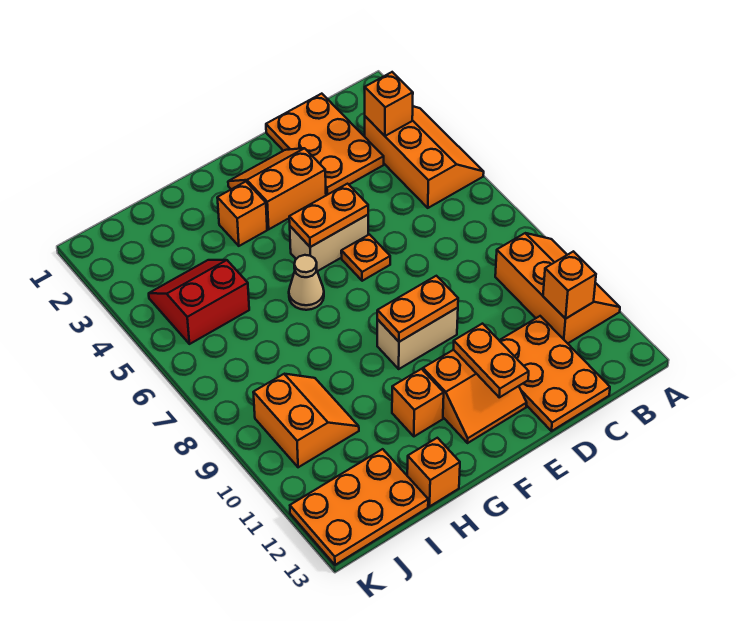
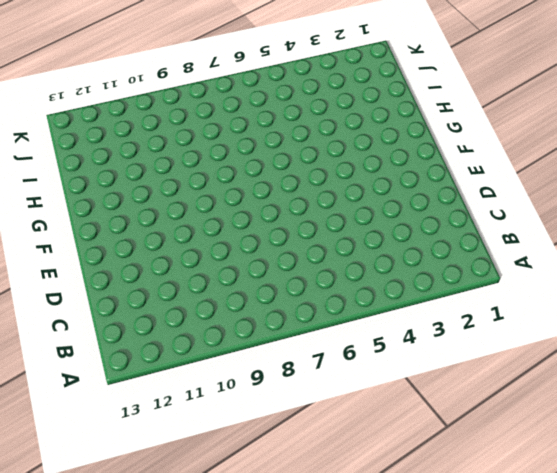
none -> orange slope A3:B5 level 1 top B
none -> orange slope A9:B11 level 1 top B
none -> orange plate C1:D3 level 1

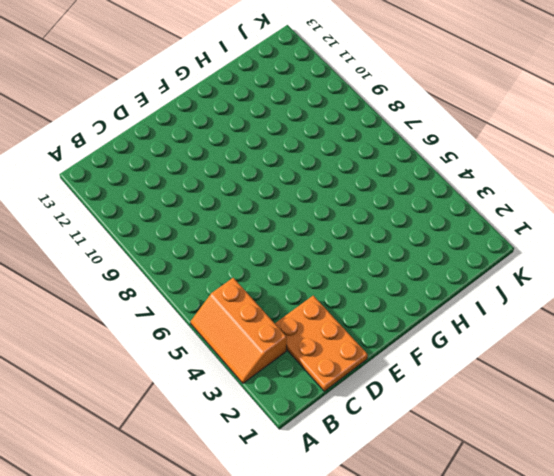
none -> orange slope A9:B11 level 1 top B
none -> orange plate C11:D13 level 1
none -> orange slope E2:F3 level 1 top 3

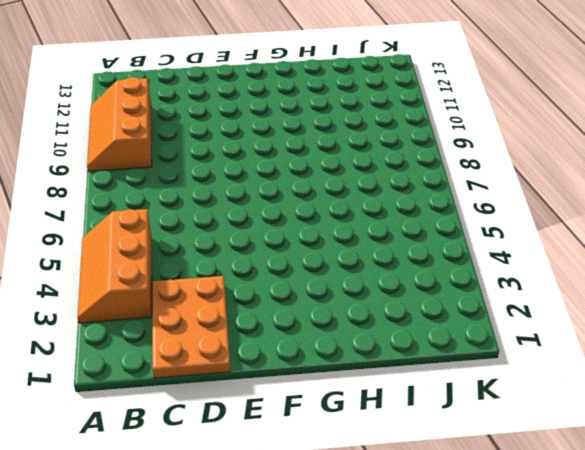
none -> orange plate C11:D13 level 1
none -> orange slope E2:F3 level 1 top 3
none -> tan brick E5:F5 level 1

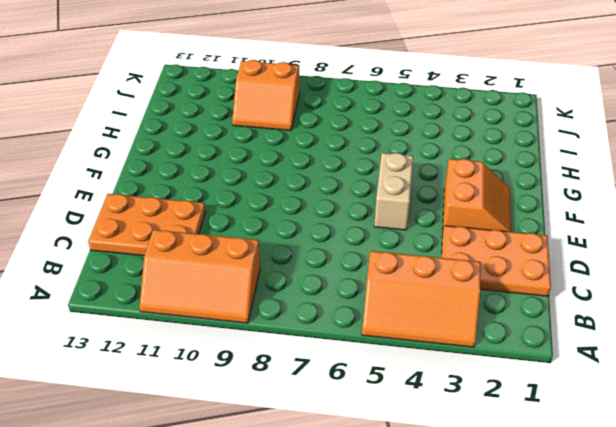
none -> orange plate E6 level 1
none -> tan brick E9:F9 level 1
none -> orange slope E11:F12 level 1 top 11

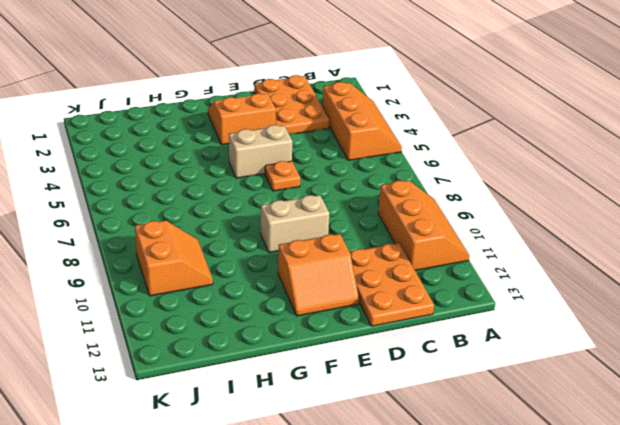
none -> orange brick G3 level 1
none -> tan cone G6 level 1
none -> orange brick G11 level 1

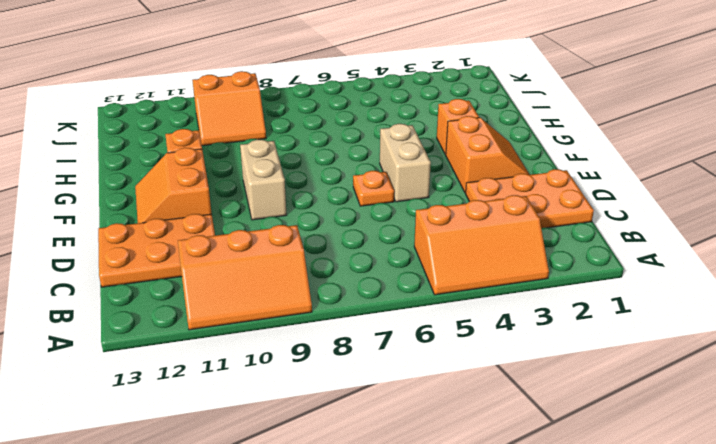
none -> tan cone G6 level 1
none -> orange brick H13 level 1
none -> red slope I4:J5 level 1 top 5

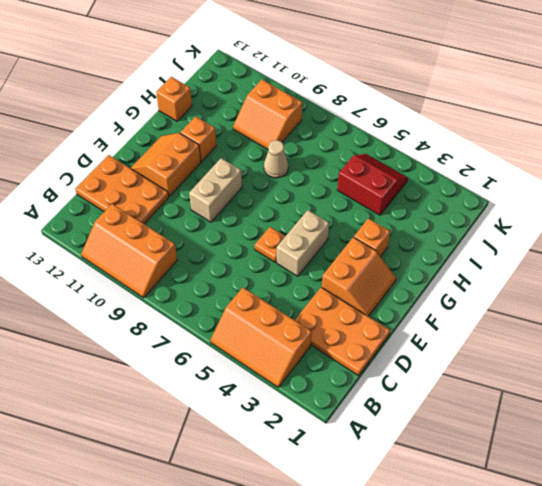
tan cone H8 level 1 -> tan cone G6 level 1
red slope I4:J5 level 1 top I -> red slope I4:J5 level 1 top 5
none -> orange plate I12:K13 level 1
none -> orange brick B3 level 2
none -> orange brick B11 level 2

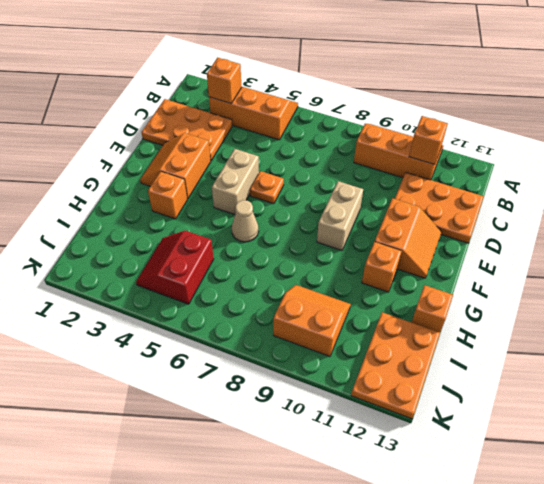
none -> orange plate E5:F5 level 2
none -> orange plate E9:F9 level 2
none -> orange plate E11:E12 level 2

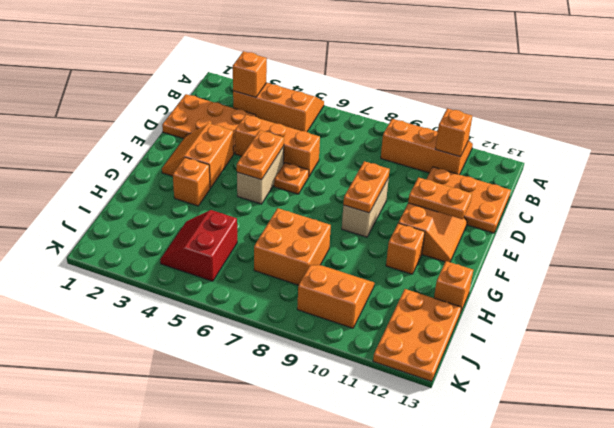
orange brick D4:D6 level 1 -> none
orange brick H7:I8 level 1 -> none
none -> tan cone G6 level 1

